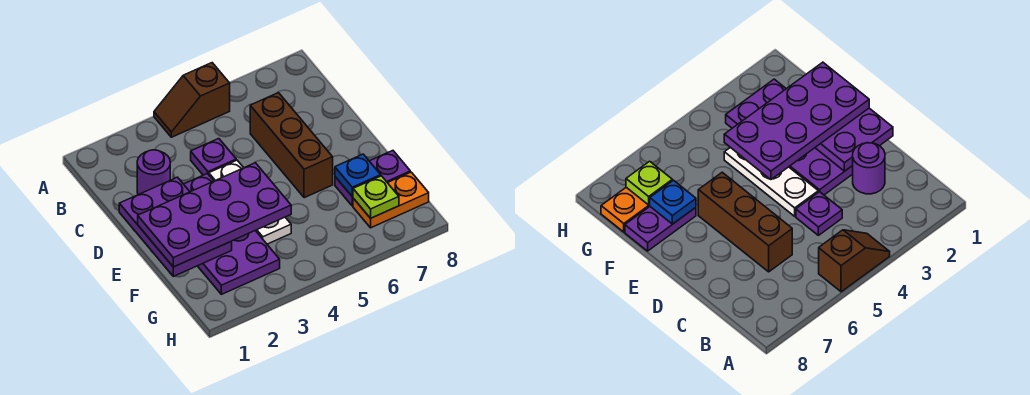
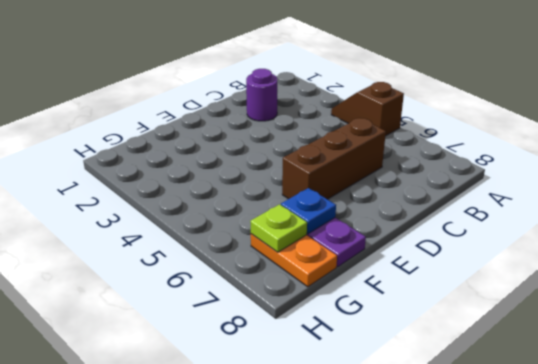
none -> purple plate C4 level 1
none -> purple plate D2:G3 level 1
none -> white plate D4:F4 level 1

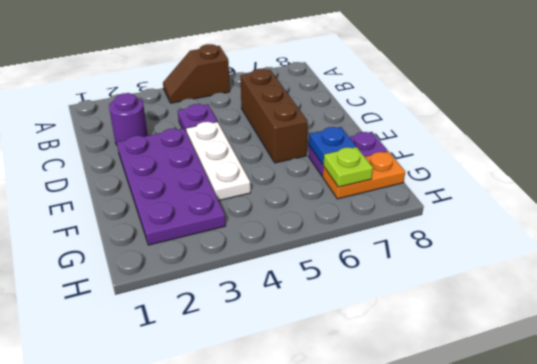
none -> purple plate D1:F2 level 2
none -> purple plate E1:F4 level 3

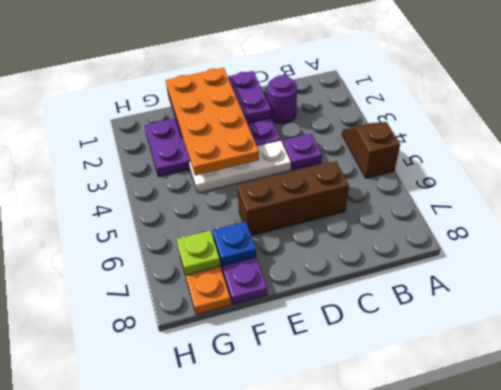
orange plate E1:F4 level 3 -> purple plate E1:F4 level 3

